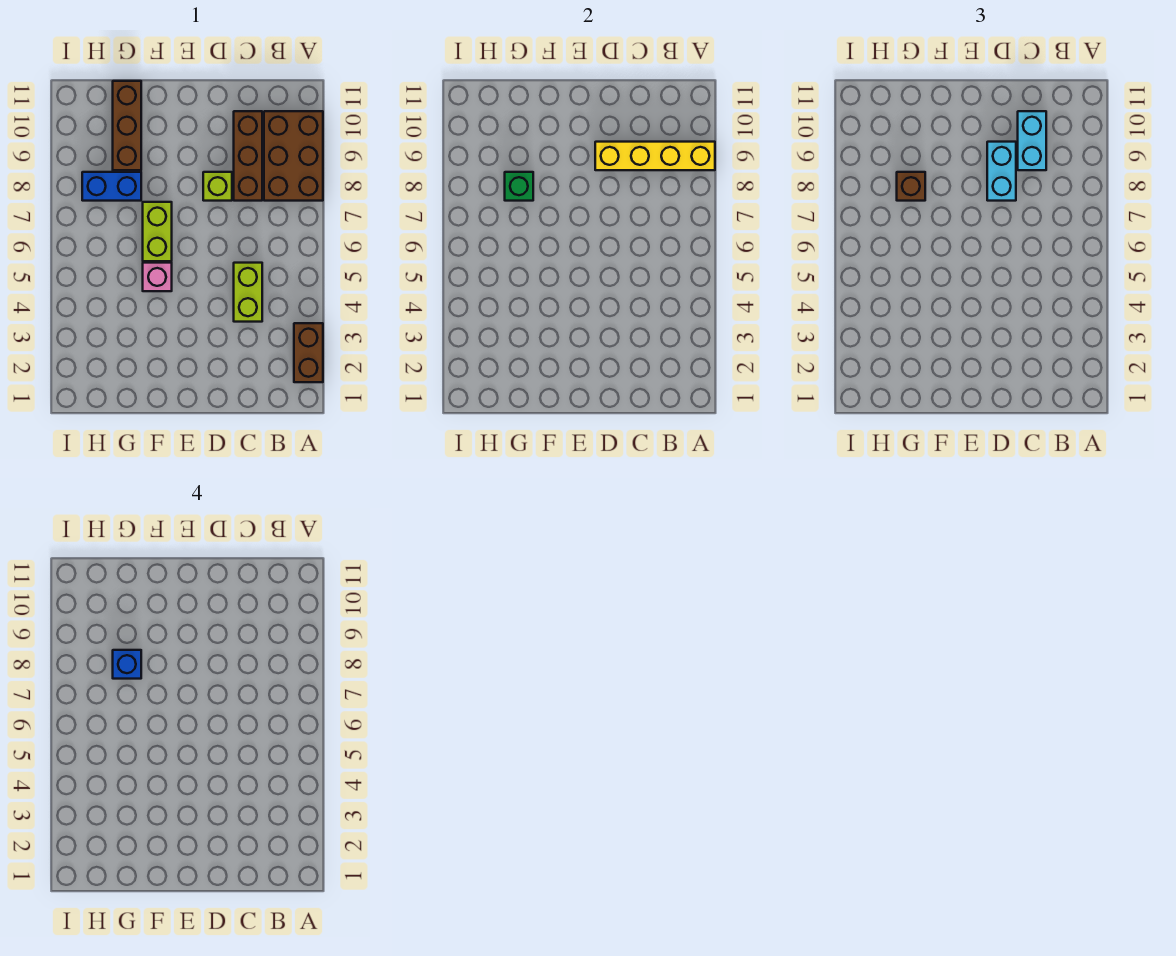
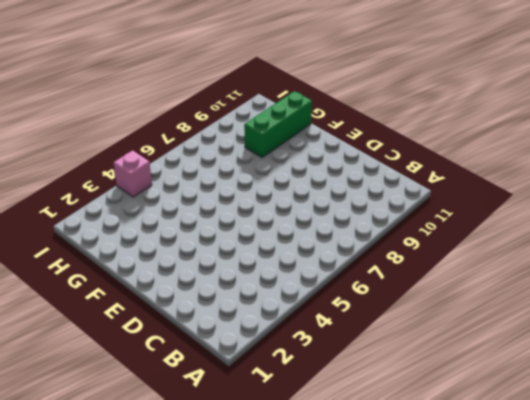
green brick G9:G11 level 1 -> brown brick G9:G11 level 1
pink brick I4 level 1 -> pink brick F5 level 1
none -> brown brick A2:A3 level 1
none -> brown brick A8:B10 level 1
none -> lime brick C4:C5 level 1

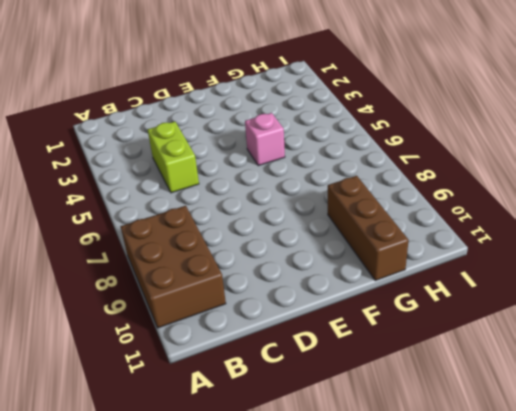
none -> brown brick A2:A3 level 1
none -> brown brick C8:C10 level 1
none -> lime brick D8 level 1

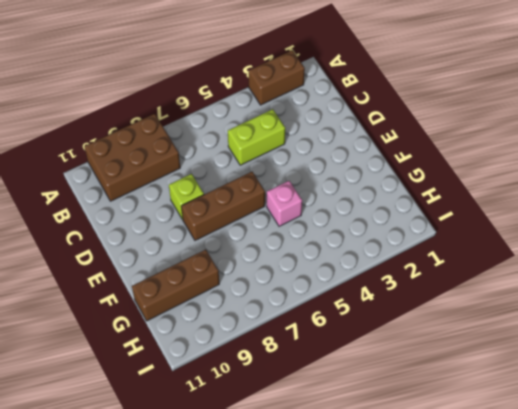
brown brick E6:E8 level 1 -> brown brick C8:C10 level 1
none -> lime brick F6:F7 level 1
none -> blue brick G8:H8 level 1
none -> yellow brick A9:D9 level 2

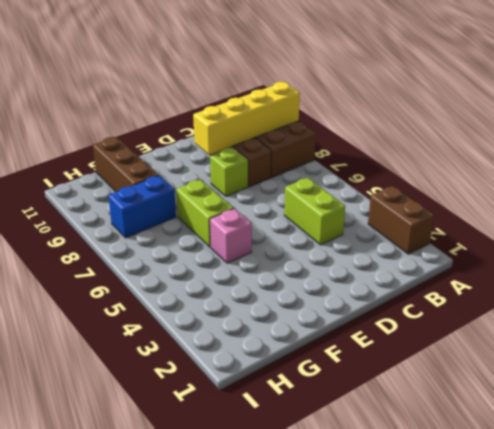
none -> green brick G8 level 2
none -> cyan brick C9:C10 level 3
none -> cyan brick D8:D9 level 3

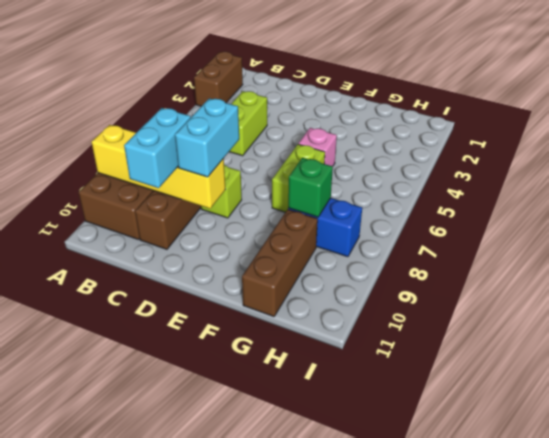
none -> brown brick G8 level 3
none -> blue brick G8 level 4

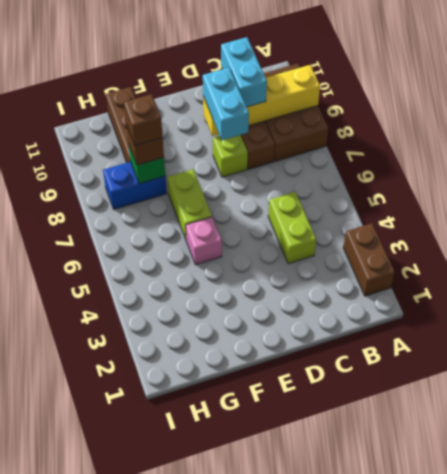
brown brick G8 level 4 -> blue brick G8 level 4

